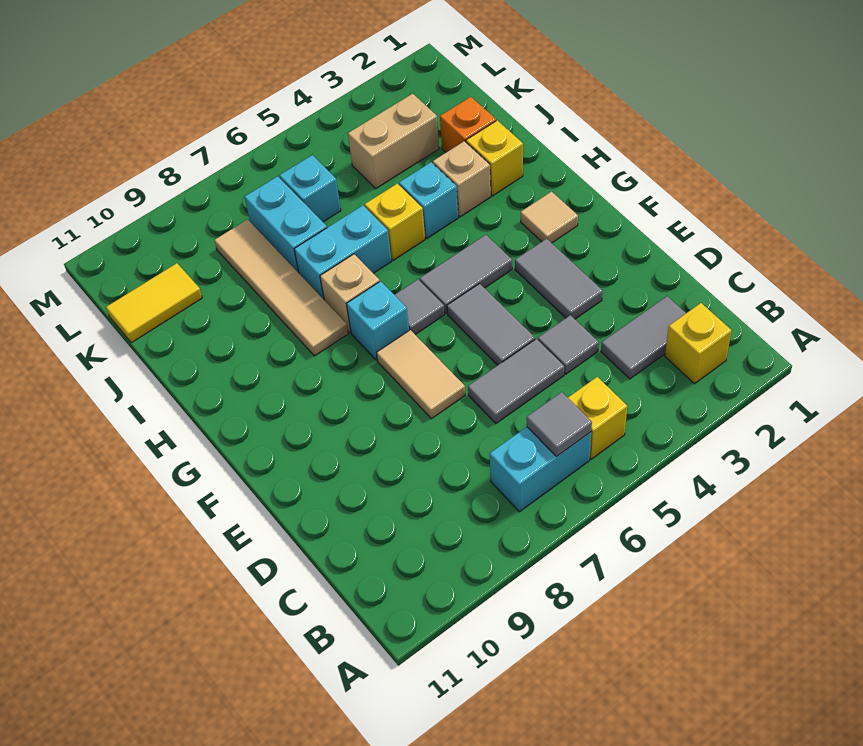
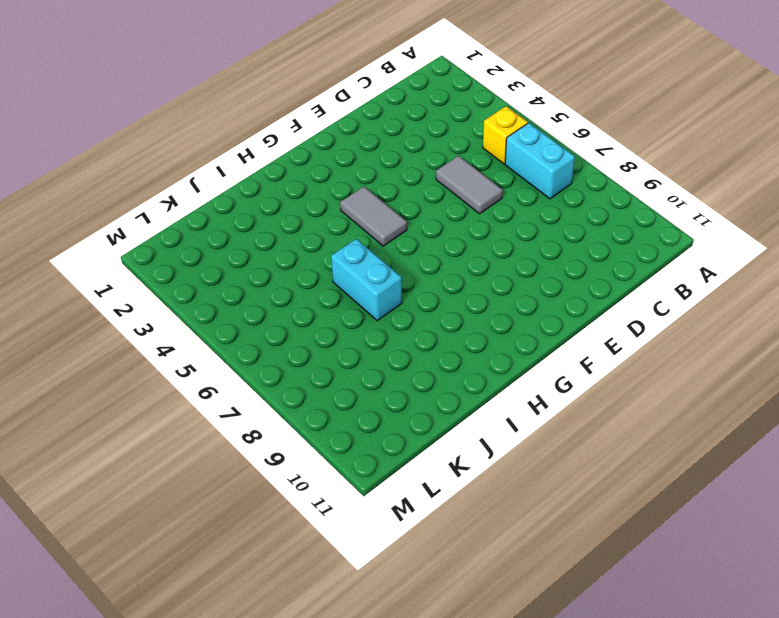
none -> yellow brick B2 level 1
none -> grey tile C2:C3 level 1
none -> grey tile D4 level 1

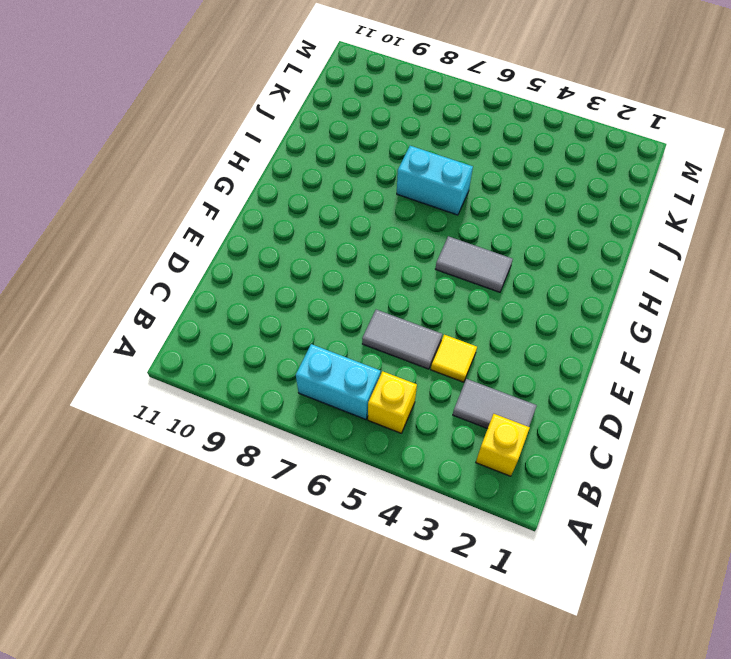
yellow tile D4 level 1 -> grey tile D4 level 1
none -> grey tile E3:F3 level 1
none -> grey tile E5:F5 level 1
none -> tan tile E7:F7 level 1

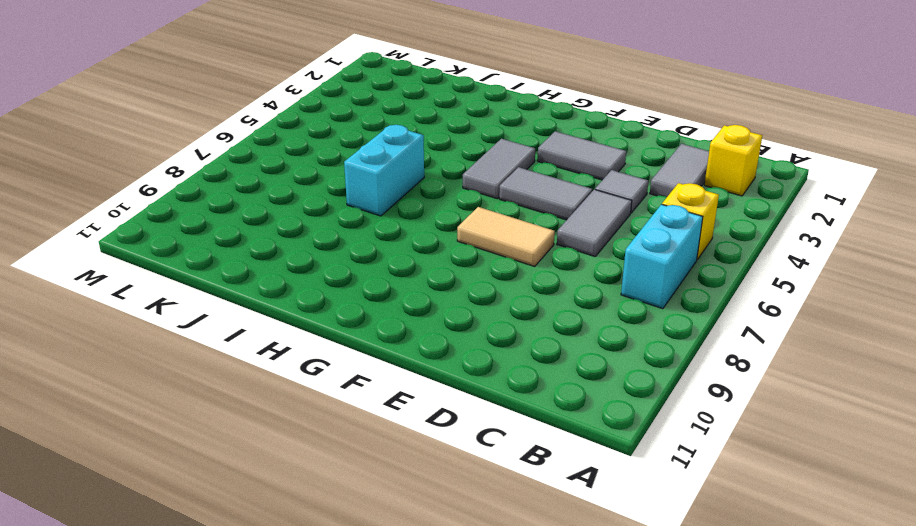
none -> tan tile G2 level 1
none -> grey tile G6 level 1
none -> cyan brick G7 level 1

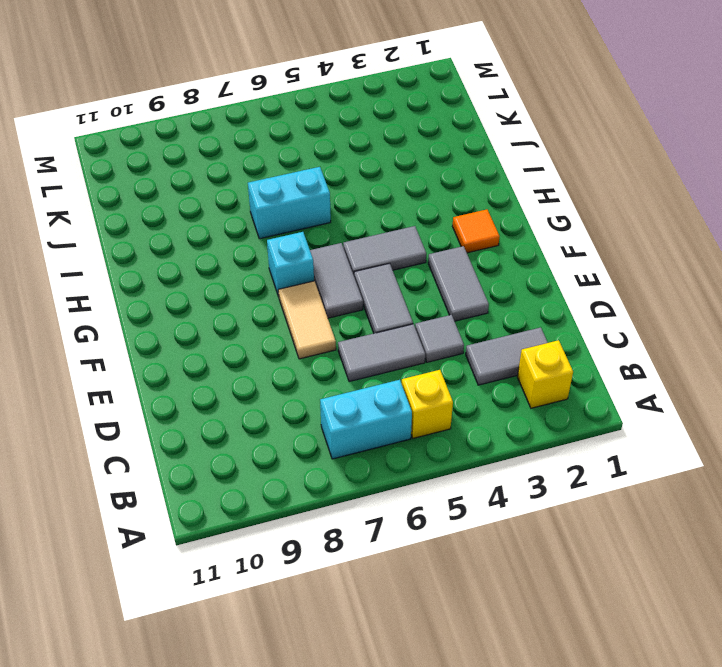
grey tile F6:G6 level 1 -> grey tile G6 level 1
orange tile G2 level 1 -> tan tile G2 level 1
none -> tan brick H7 level 1
none -> tan tile H8:K8 level 1
none -> yellow brick I2 level 1

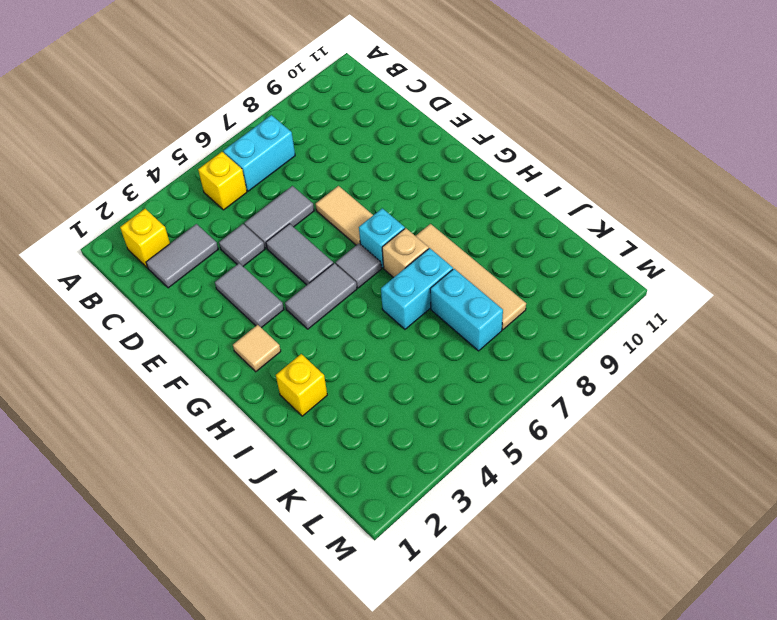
none -> tan brick I3 level 1
none -> cyan brick I4 level 1
none -> yellow brick I5 level 1

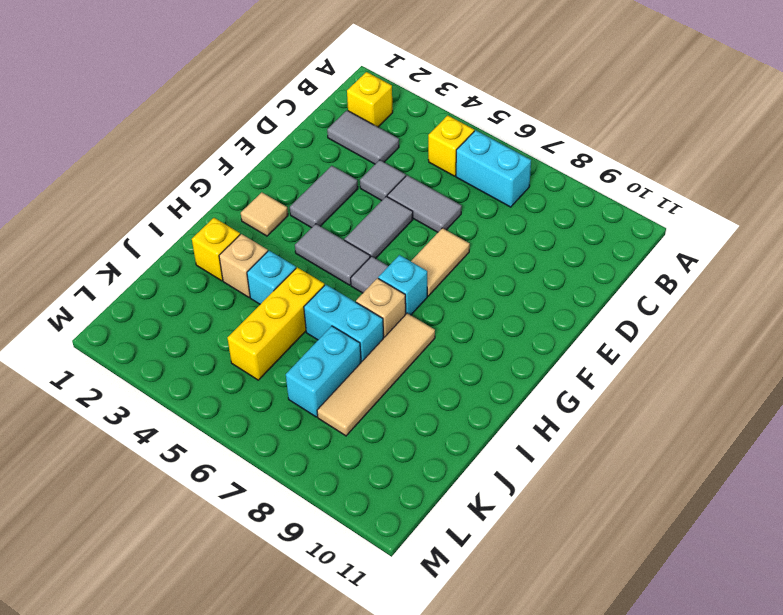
yellow brick I5:K5 level 1 -> yellow brick I5 level 1
none -> orange brick J2 level 1
none -> tan brick K3:K4 level 1
none -> cyan brick K6 level 1

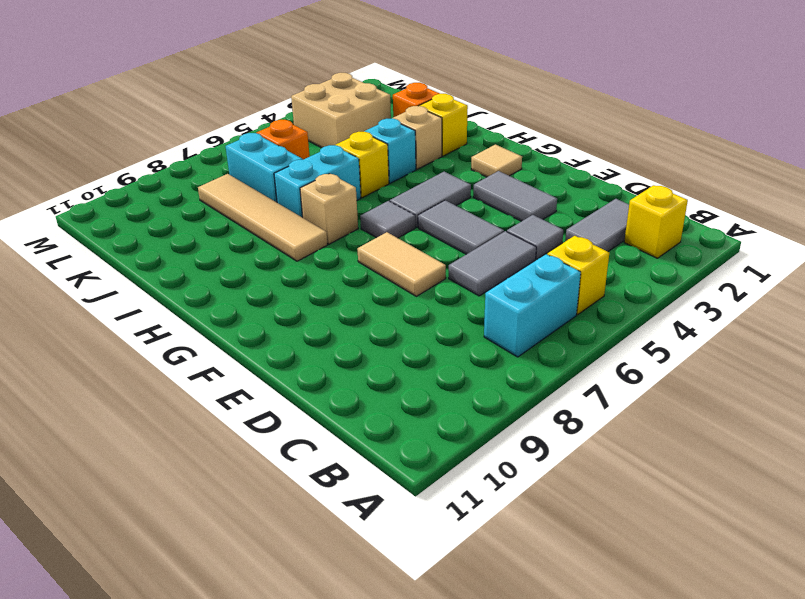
tan brick K3:L4 level 1 -> tan brick K3:K4 level 1
orange brick K6 level 1 -> cyan brick K6 level 1
none -> cyan brick G7 level 1
none -> yellow tile K10:K11 level 1
none -> grey tile B6 level 2

